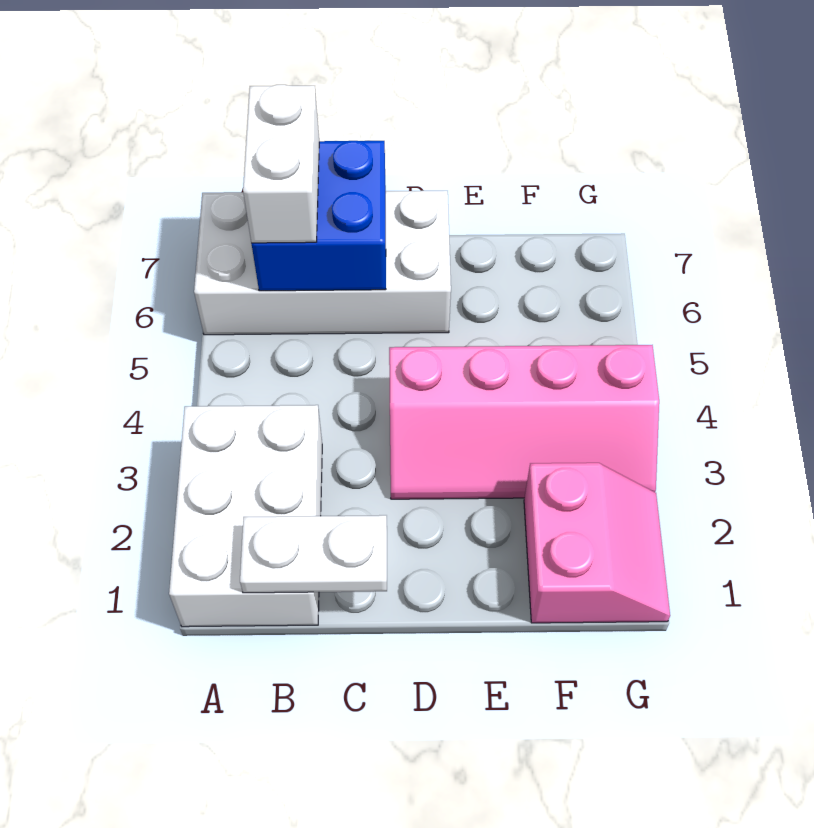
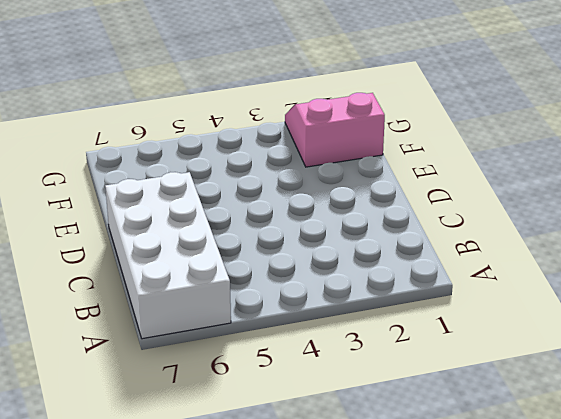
none -> white brick A1:B3 level 1
none -> pink slope D3:G4 level 1 top 4

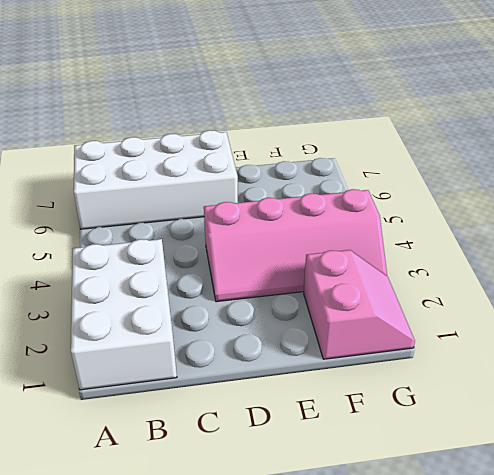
none -> white plate B1:C1 level 2
none -> blue brick B6:C7 level 2

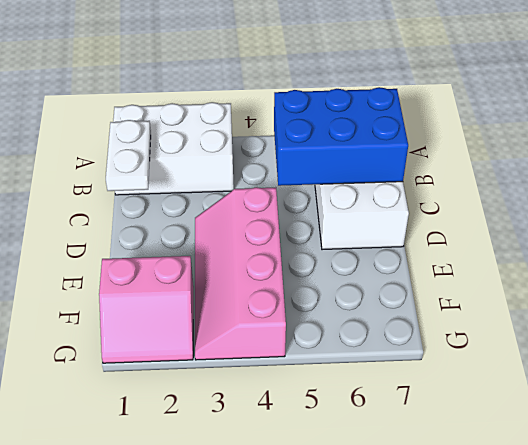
blue brick B5:C7 level 2 -> blue brick B6:C7 level 2
none -> white brick B6:B7 level 3

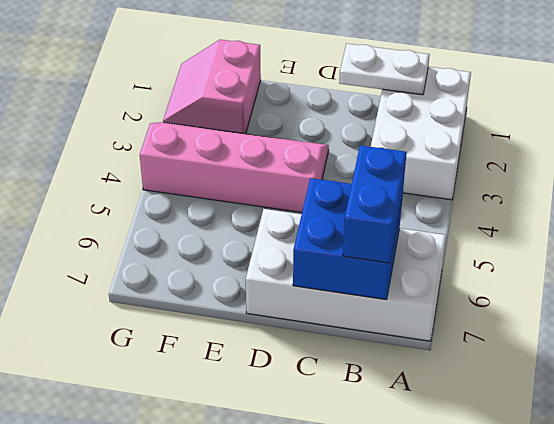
blue brick B6:B7 level 3 -> white brick B6:B7 level 3

